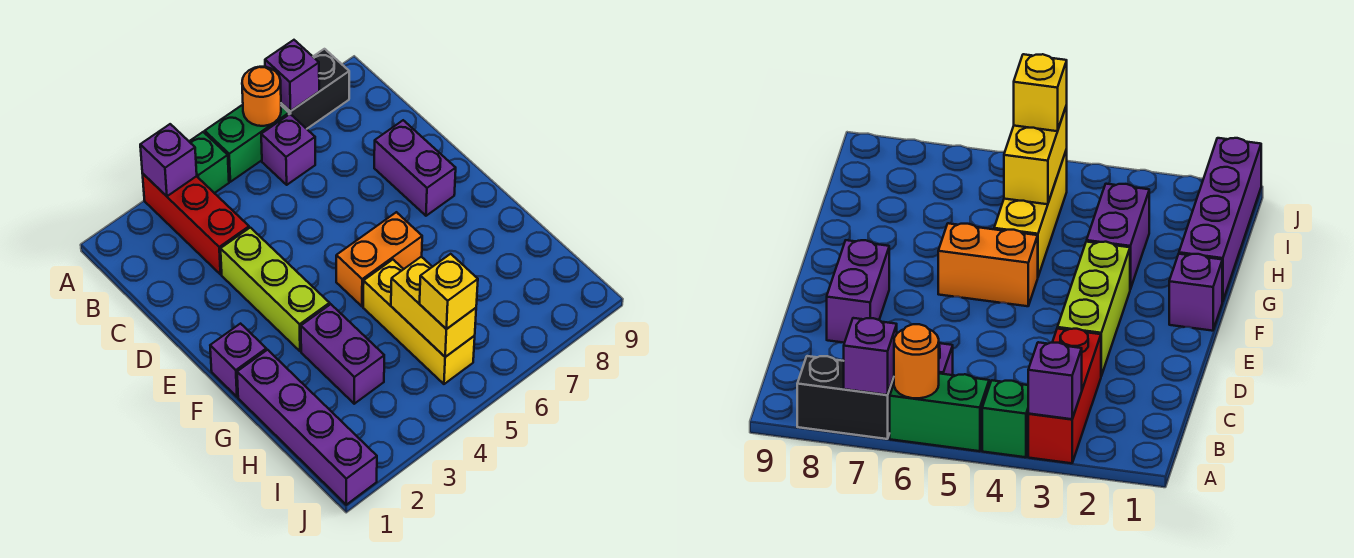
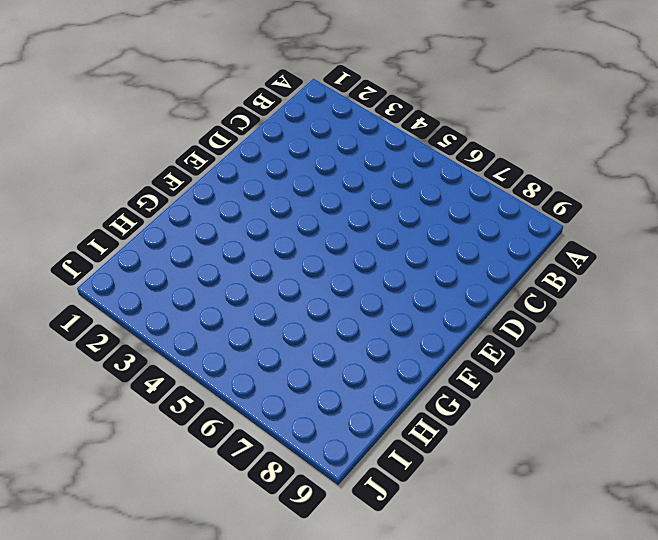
none -> red brick A3:C3 level 1
none -> green brick A4 level 1
none -> green brick A5:A6 level 1

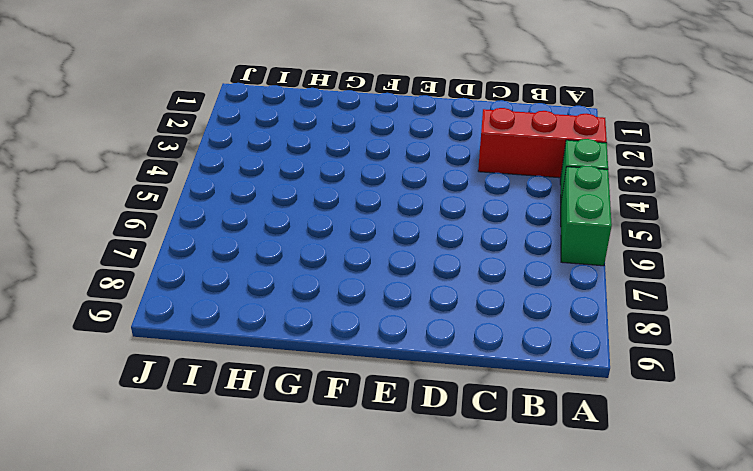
none -> black brick A7:A8 level 1
none -> purple brick B6 level 1
none -> lime brick D3:F3 level 1

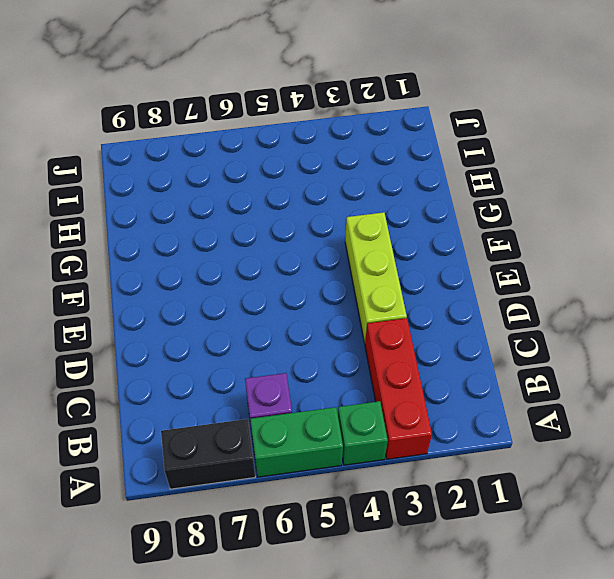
none -> purple brick D8:E8 level 1
none -> purple brick F1 level 1
none -> orange brick F5:F6 level 1

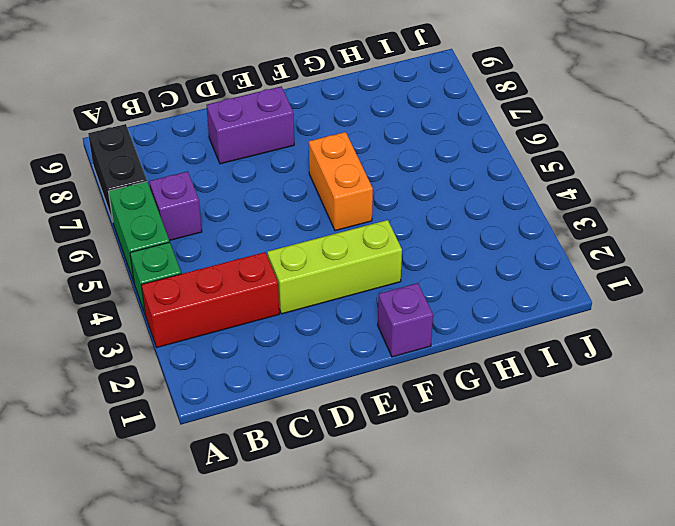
none -> purple brick G1:J1 level 1
none -> purple brick G3:H3 level 1
none -> yellow brick G5:I5 level 1

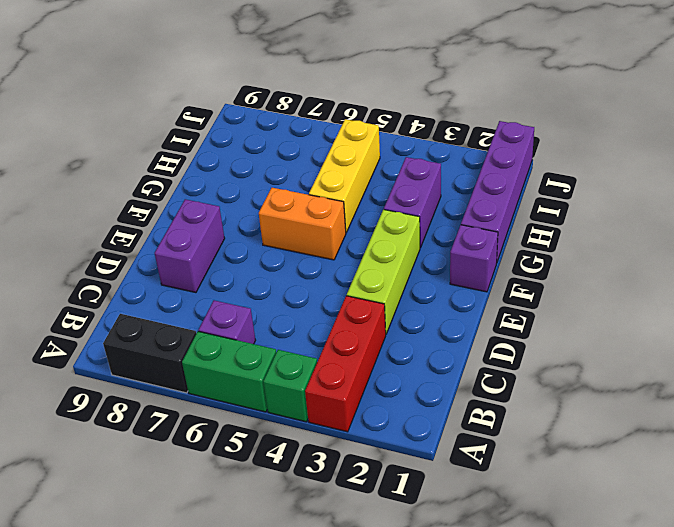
none -> purple brick A3 level 2
none -> orange round brick A6 level 2
none -> purple brick A7 level 2

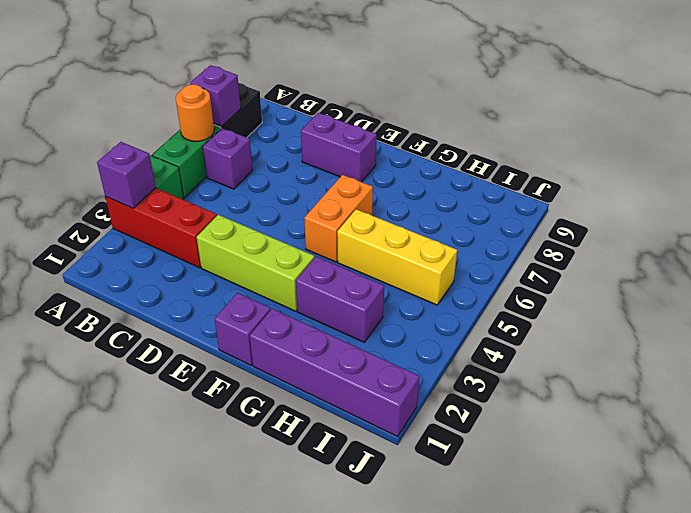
none -> yellow brick H5:I5 level 2
none -> yellow brick I5 level 3

